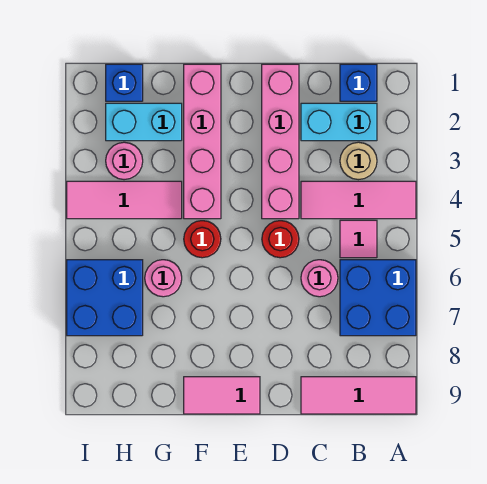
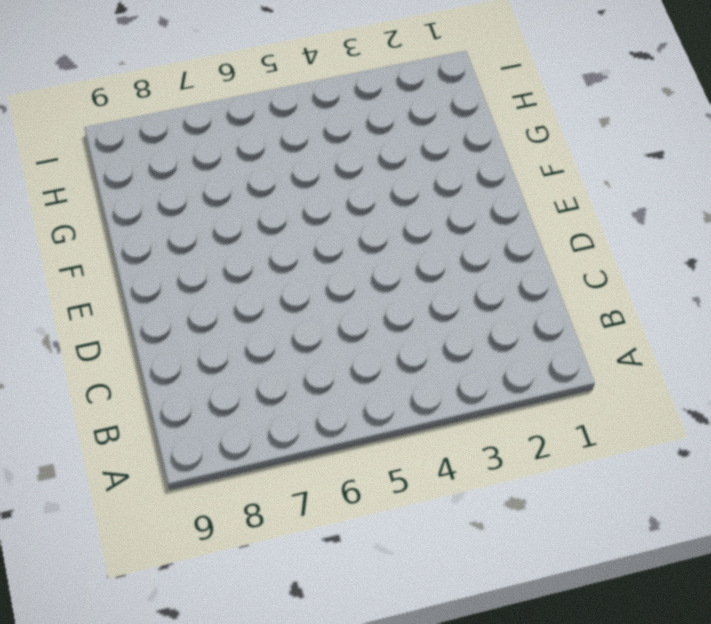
none -> pink tile A4:C4 level 1
none -> blue brick A6:B7 level 1
none -> pink tile A9:C9 level 1

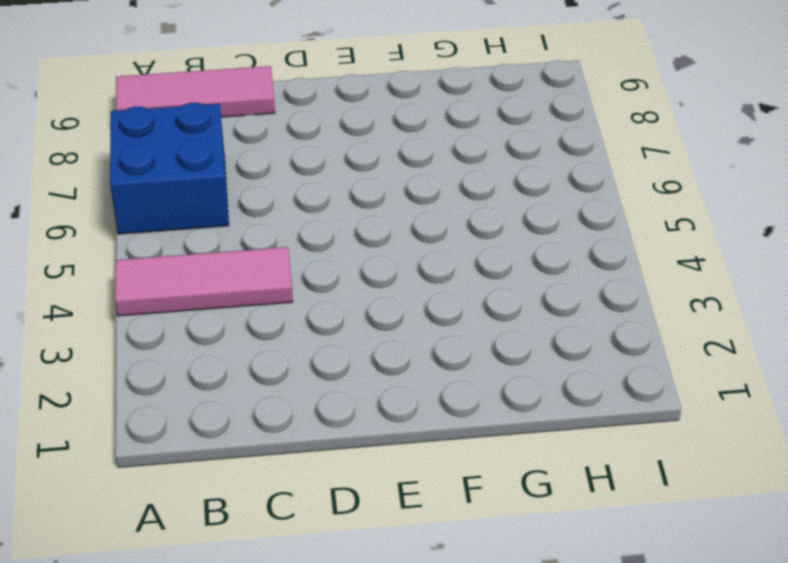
none -> blue brick B1 level 1
none -> cyan brick B2:C2 level 1
none -> tan round brick B3 level 1

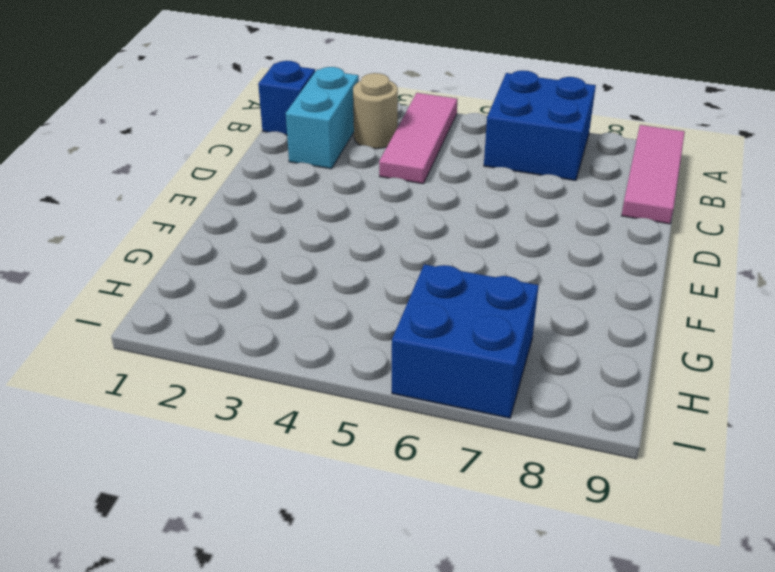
none -> pink tile B5 level 1
none -> pink round brick C6 level 1
none -> pink brick D1:D4 level 1

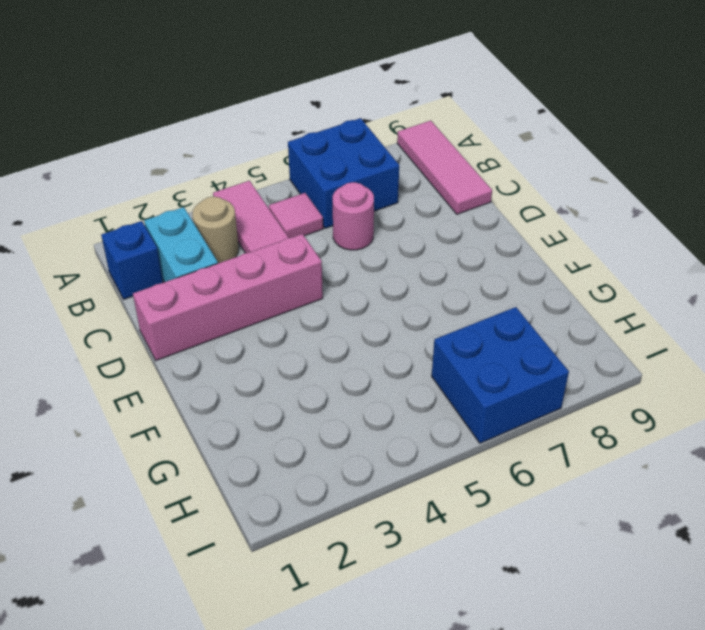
none -> red round brick D5 level 1
none -> pink tile E9:F9 level 1
none -> pink brick F1:F4 level 1

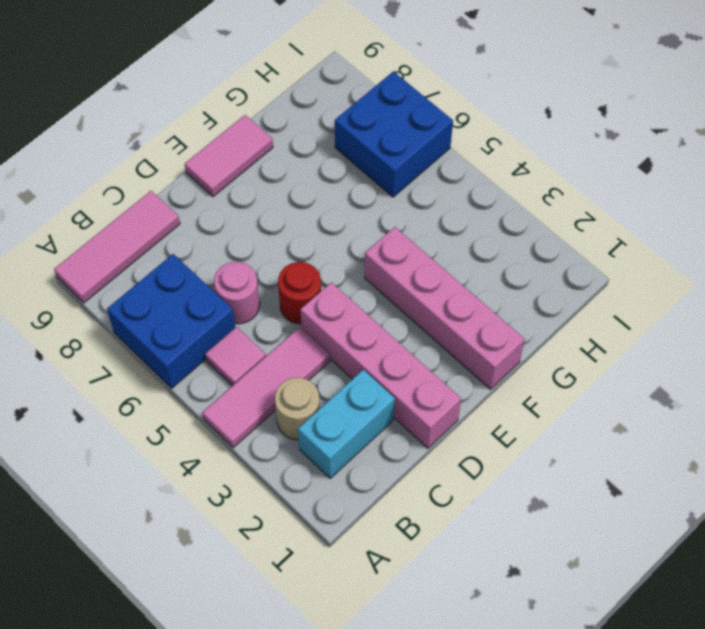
none -> blue brick B1 level 1
none -> red round brick F5 level 1
none -> cyan brick G2:H2 level 1

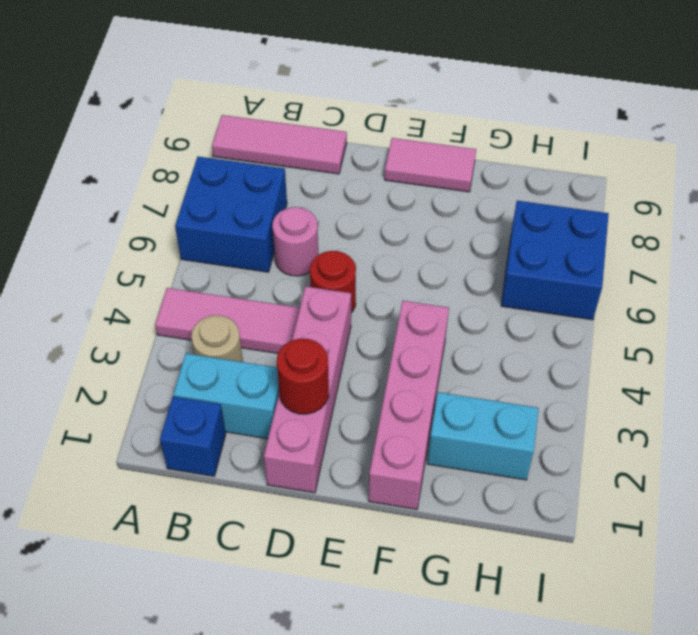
red round brick D2 level 2 -> red round brick F5 level 1
none -> pink tile B5 level 1
none -> pink tile G4:I4 level 1
none -> pink round brick G6 level 1

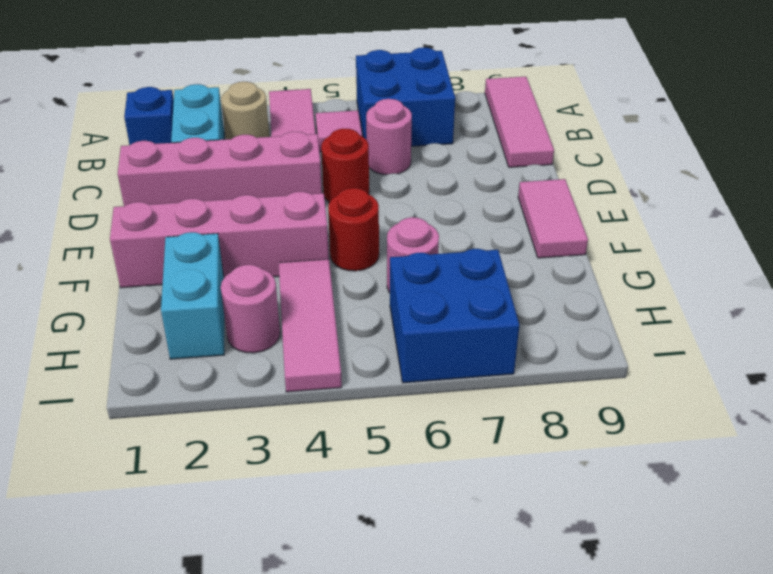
none -> blue brick H1 level 1

